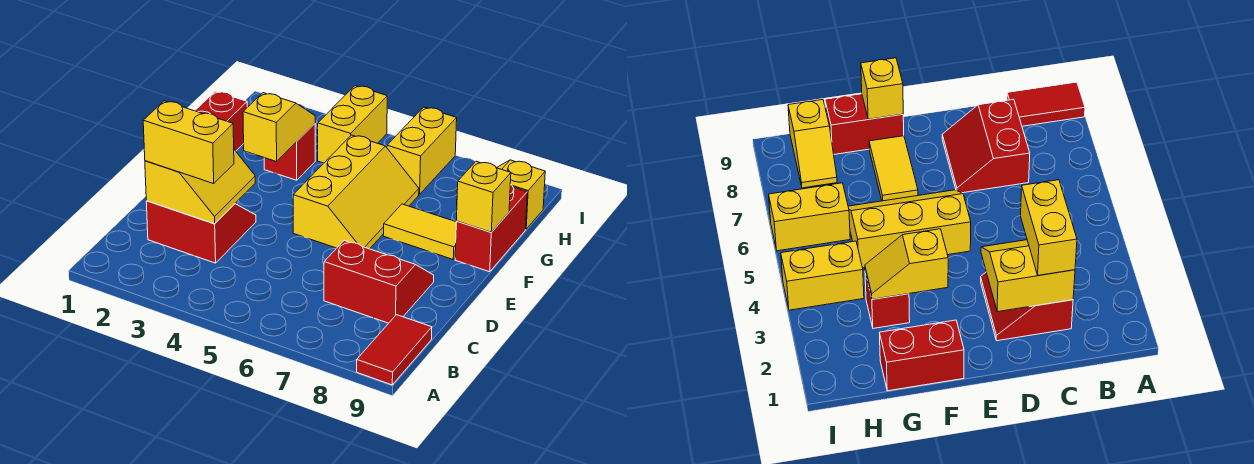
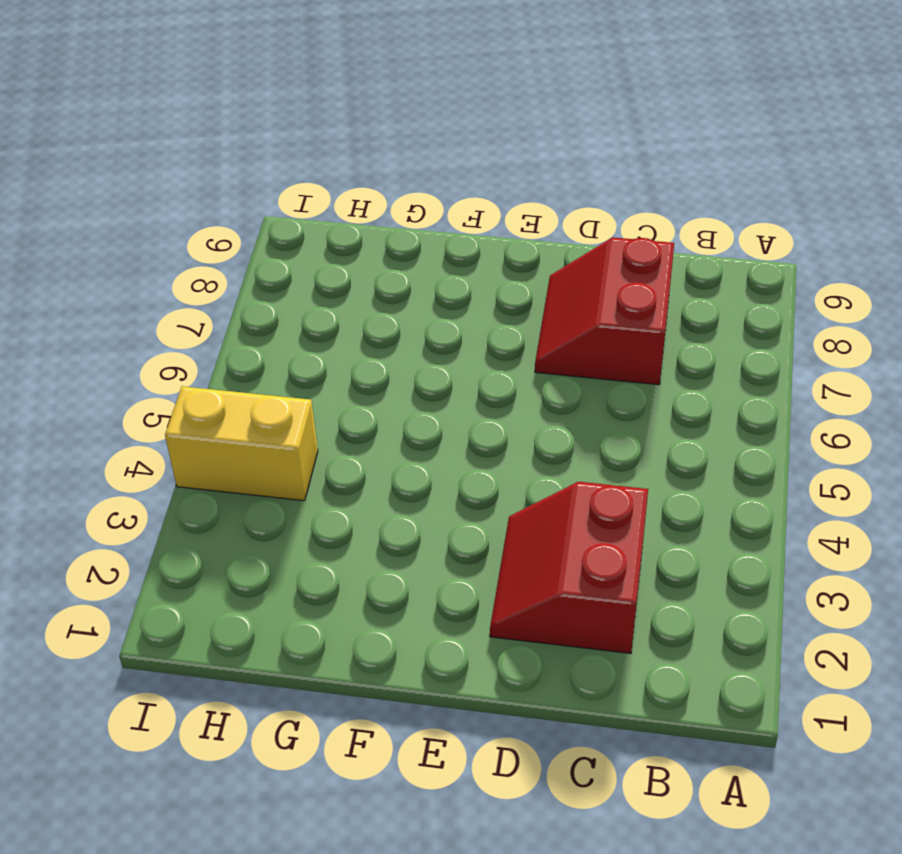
none -> red tile A9:B9 level 1
none -> yellow slope E5:G6 level 1 top 5
none -> red brick F1:G1 level 1

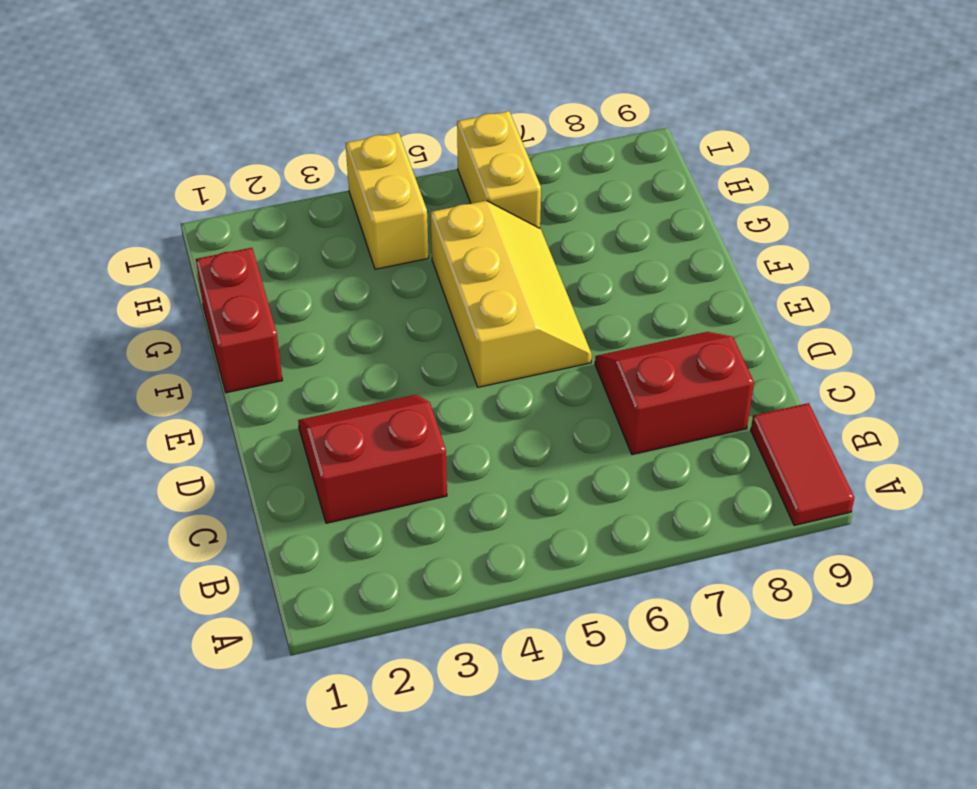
none -> yellow tile F7:F8 level 1
none -> red brick F9:G9 level 1
none -> red brick G3 level 1

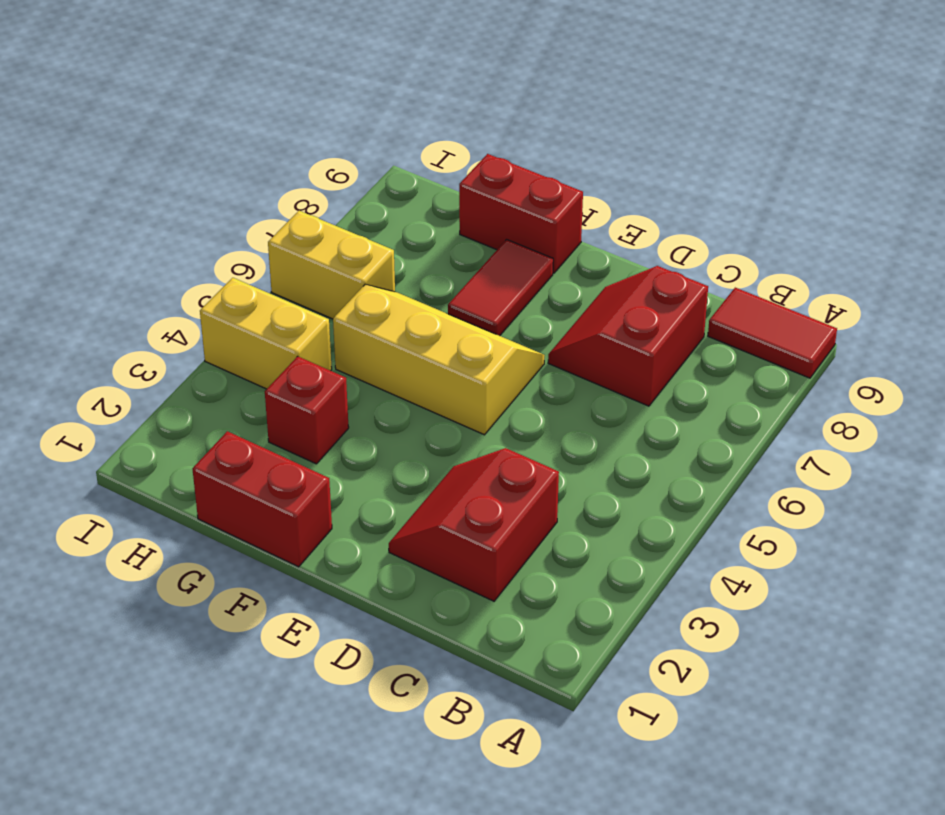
red tile F7:F8 level 1 -> yellow tile F7:F8 level 1
none -> yellow slope H8:H9 level 1 top 9
none -> yellow slope C2:D3 level 2 top 2
none -> yellow slope F3:G3 level 2 top F

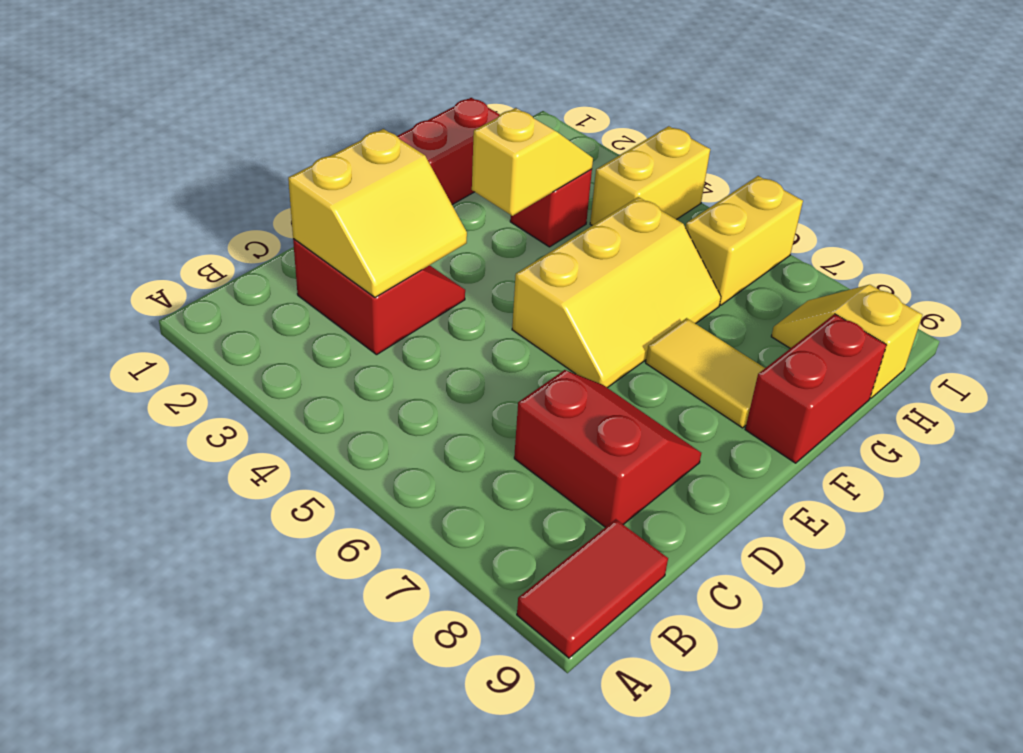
none -> yellow brick F9 level 2
none -> yellow brick C2:C3 level 3

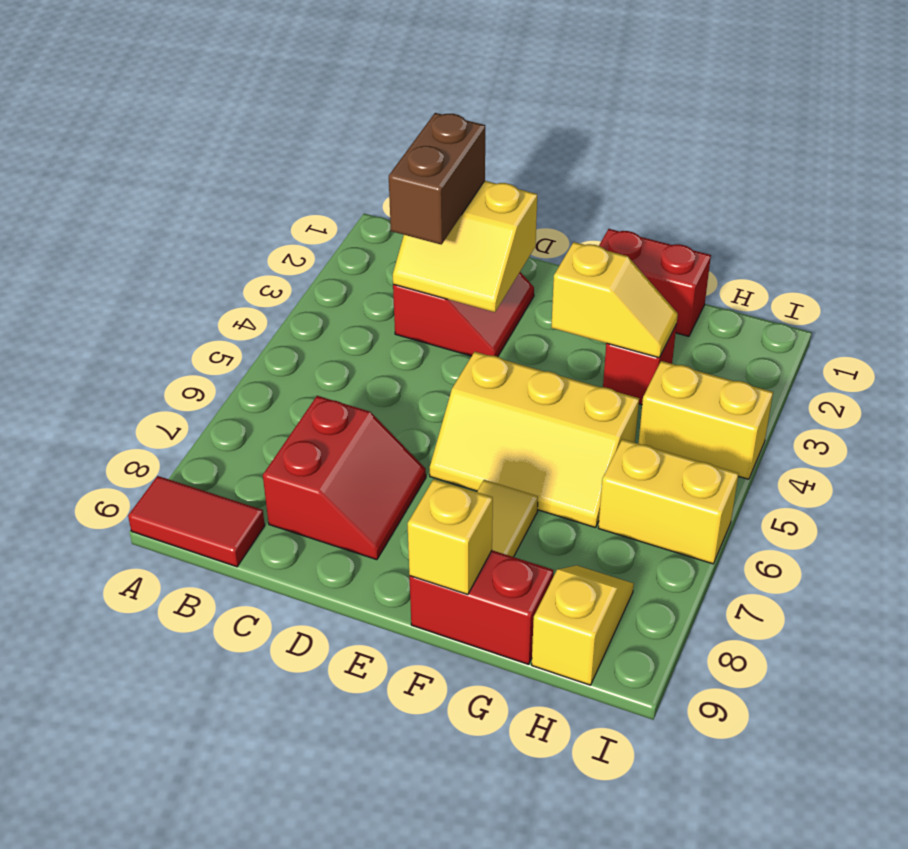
brown brick C2:C3 level 3 -> yellow brick C2:C3 level 3

